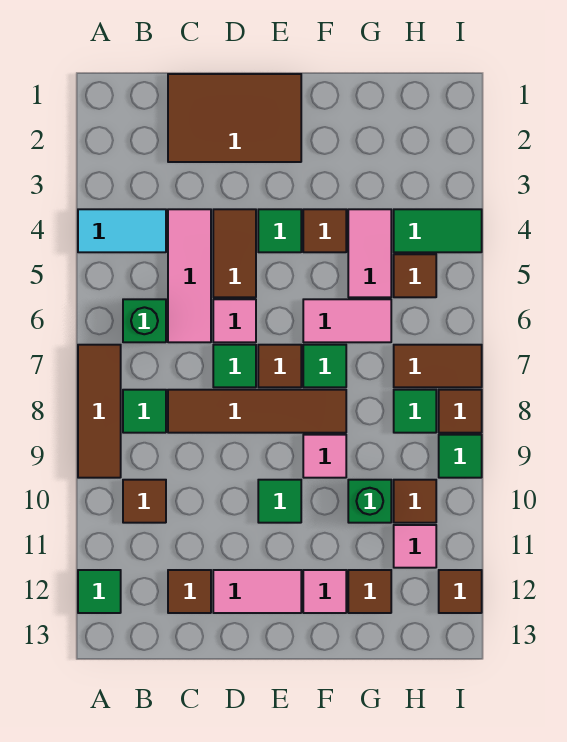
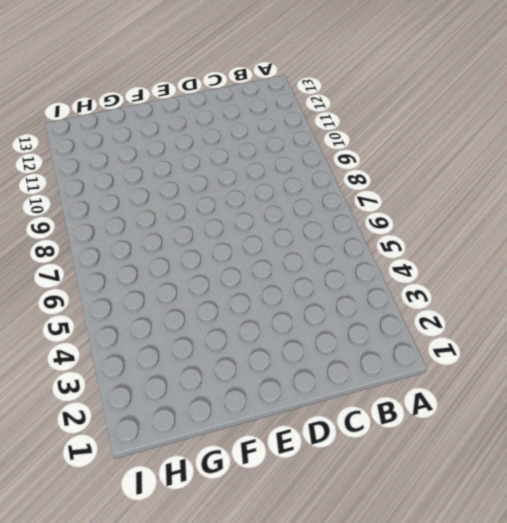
none -> cyan tile A4:B4 level 1
none -> brown tile A7:A9 level 1
none -> green tile A12 level 1
none -> green brick B6 level 1

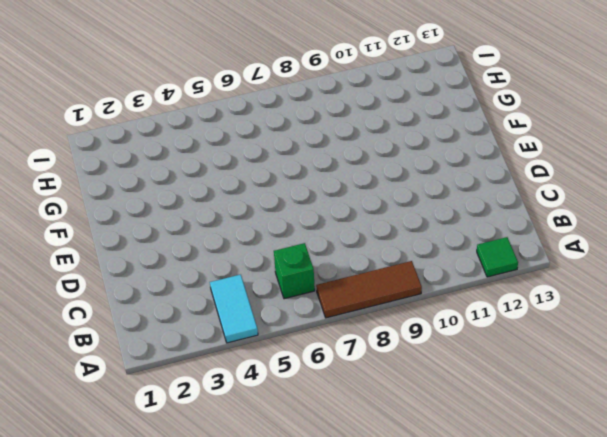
none -> green tile B8 level 1
none -> brown tile B10 level 1
none -> brown tile C1:E2 level 1
none -> pink tile C4:C6 level 1

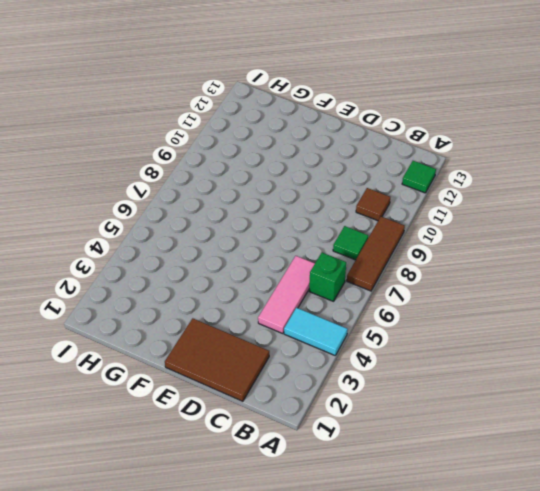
none -> brown tile C8:F8 level 1
none -> brown tile C12 level 1
none -> brown tile D4:D5 level 1
none -> pink tile D6 level 1

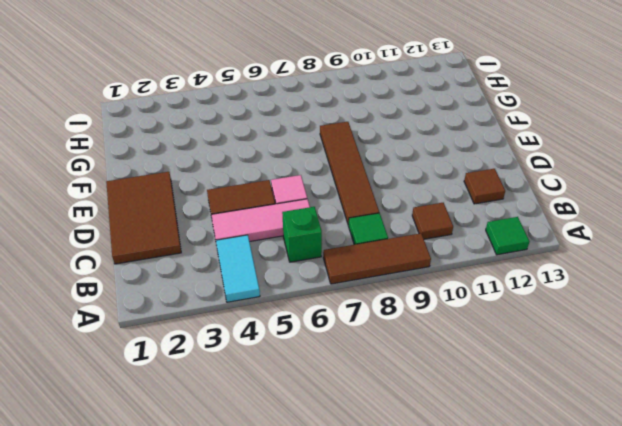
none -> green tile D7 level 1
none -> pink tile D12:E12 level 1
none -> green tile E4 level 1
none -> brown tile E7 level 1

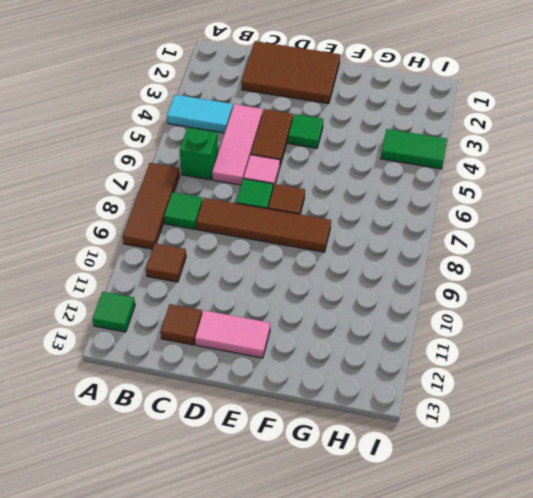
none -> green tile E10 level 1
none -> brown tile F4 level 1
none -> pink tile F6:G6 level 1
none -> green tile F7 level 1

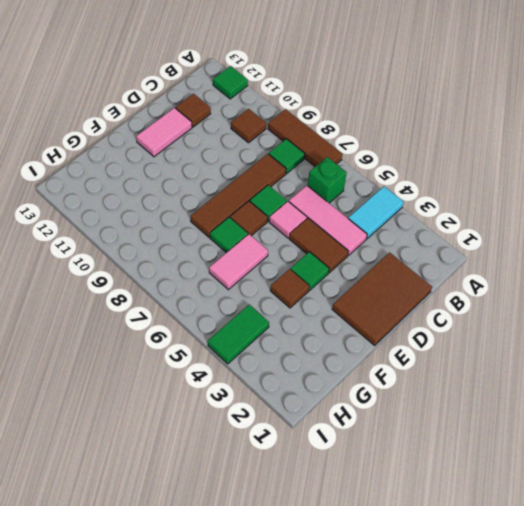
none -> green tile E10 level 1
none -> pink tile F9 level 1
none -> pink tile F12 level 1
none -> pink tile G4:G5 level 1

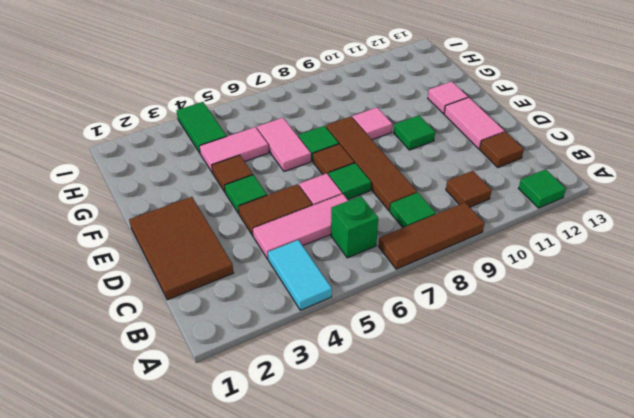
none -> green brick G10 level 1
none -> brown tile G12 level 1
none -> brown tile H5 level 1
none -> brown tile H7:I7 level 1

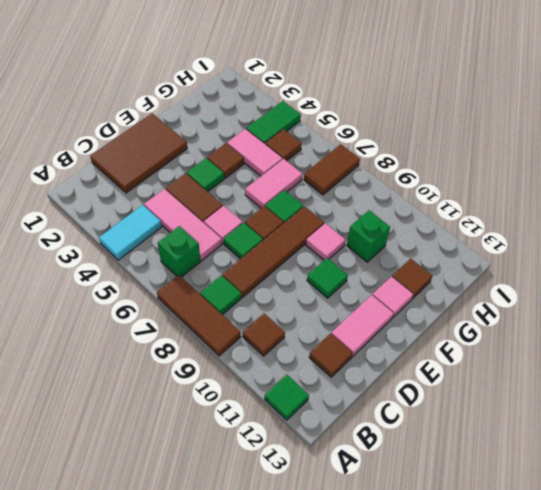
none -> green tile H8 level 1
none -> brown tile H10 level 1
none -> pink tile H11 level 1
none -> brown tile I8 level 1

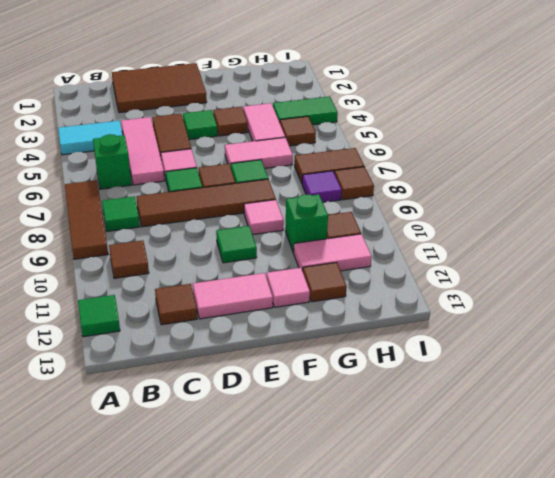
pink tile G11:H11 level 1 -> pink tile H11 level 1
purple tile H8 level 1 -> green tile H8 level 1
none -> green tile I9 level 1
none -> brown tile I12 level 1

